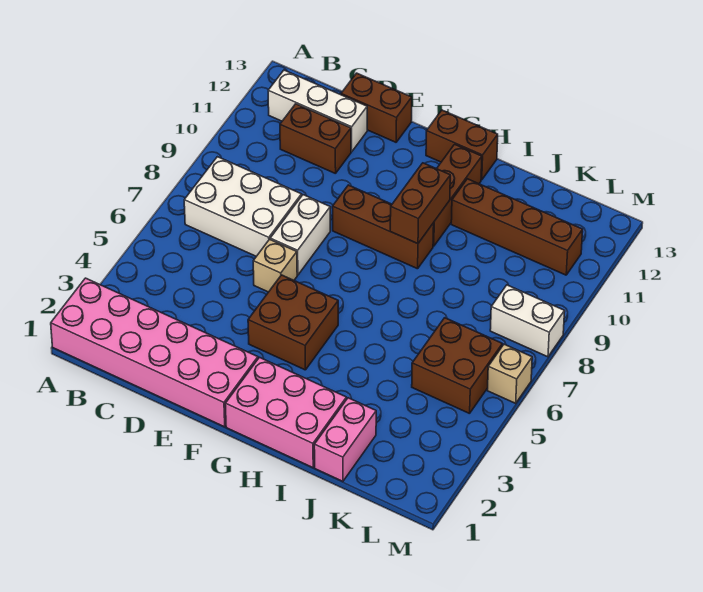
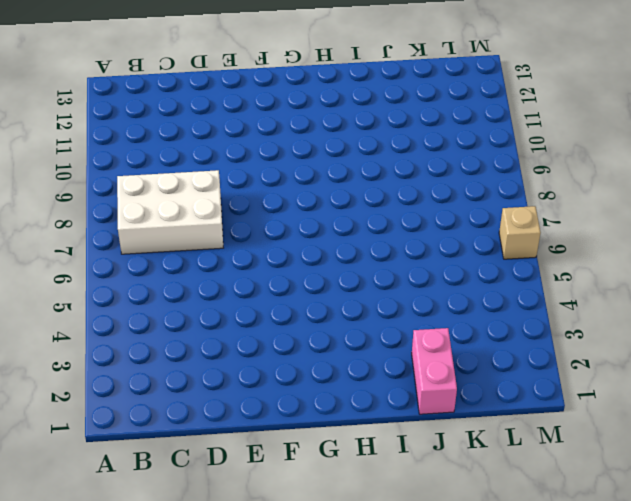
none -> pink brick A1:F2 level 1
none -> white brick B12:D12 level 1
none -> brown brick C11:D11 level 1

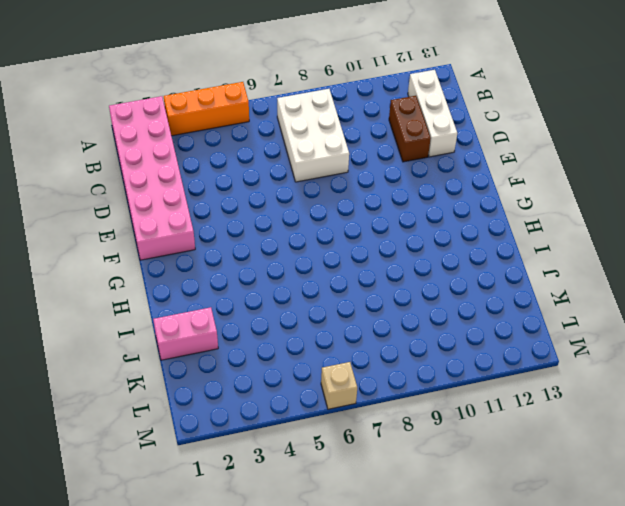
orange brick A3:A5 level 1 -> none
none -> brown brick D13:E13 level 1
none -> tan brick E6 level 1
none -> white brick E7:E8 level 1

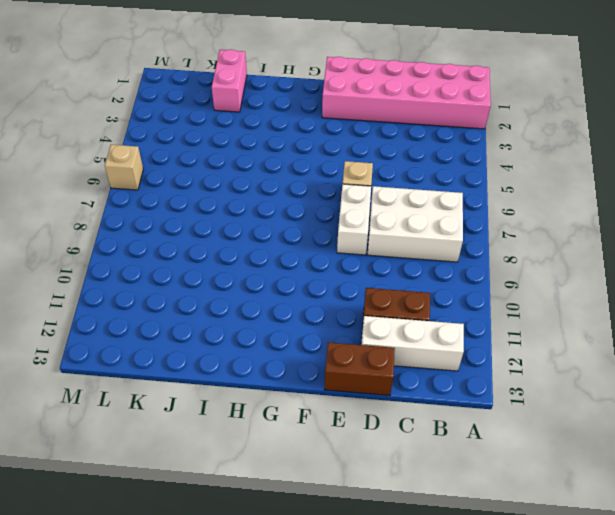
none -> brown brick F4:G5 level 1
none -> brown brick F9:H9 level 1
none -> pink brick G1:I2 level 1

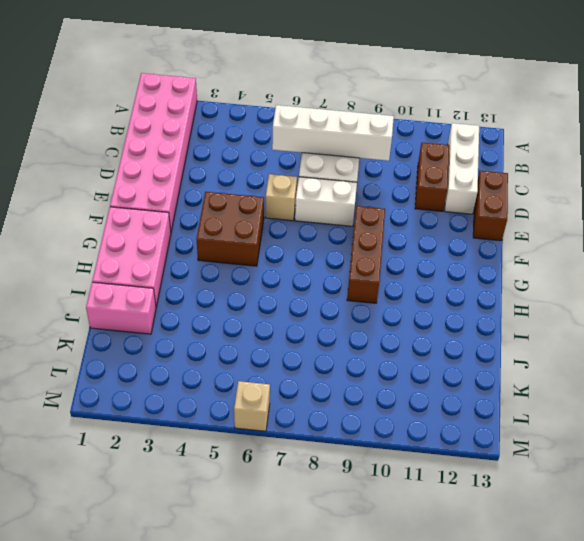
white brick C6:C9 level 2 -> none
none -> brown brick G13:H13 level 1
none -> brown brick H10:H12 level 1
none -> brown brick I11:L11 level 1

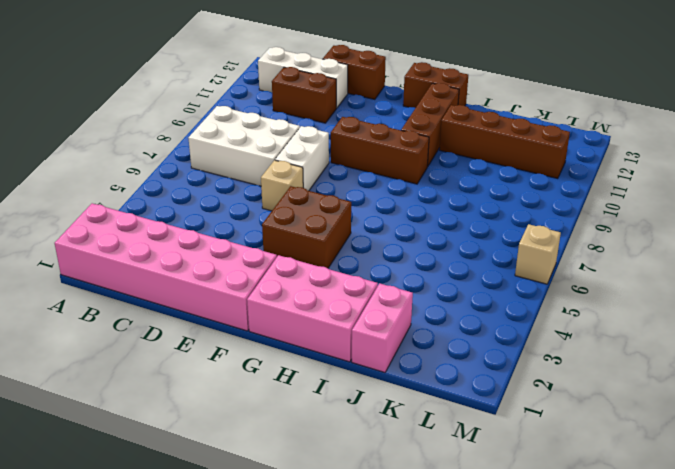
none -> brown brick K5:L6 level 1
none -> white brick L8:M8 level 1
none -> brown brick H9:H10 level 2

